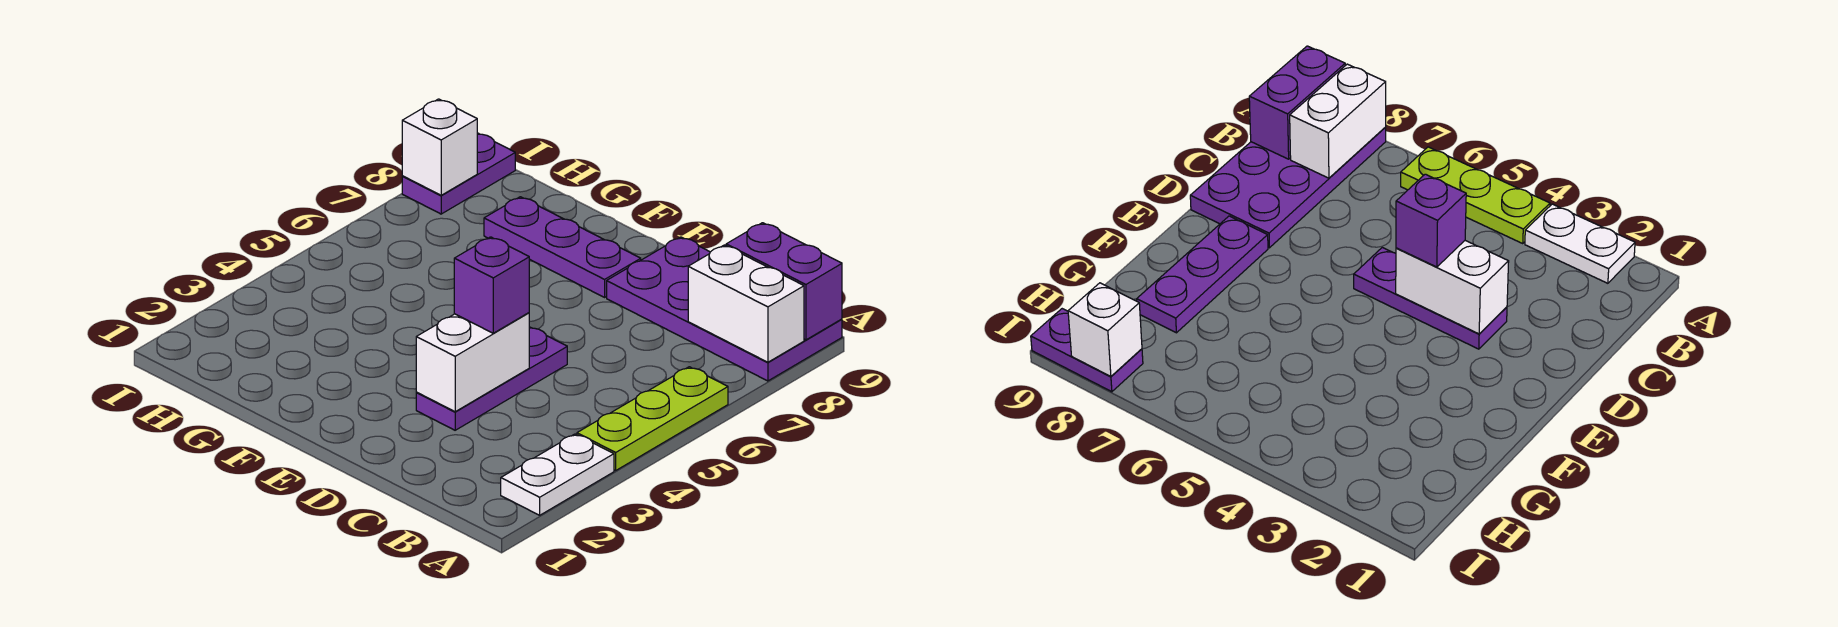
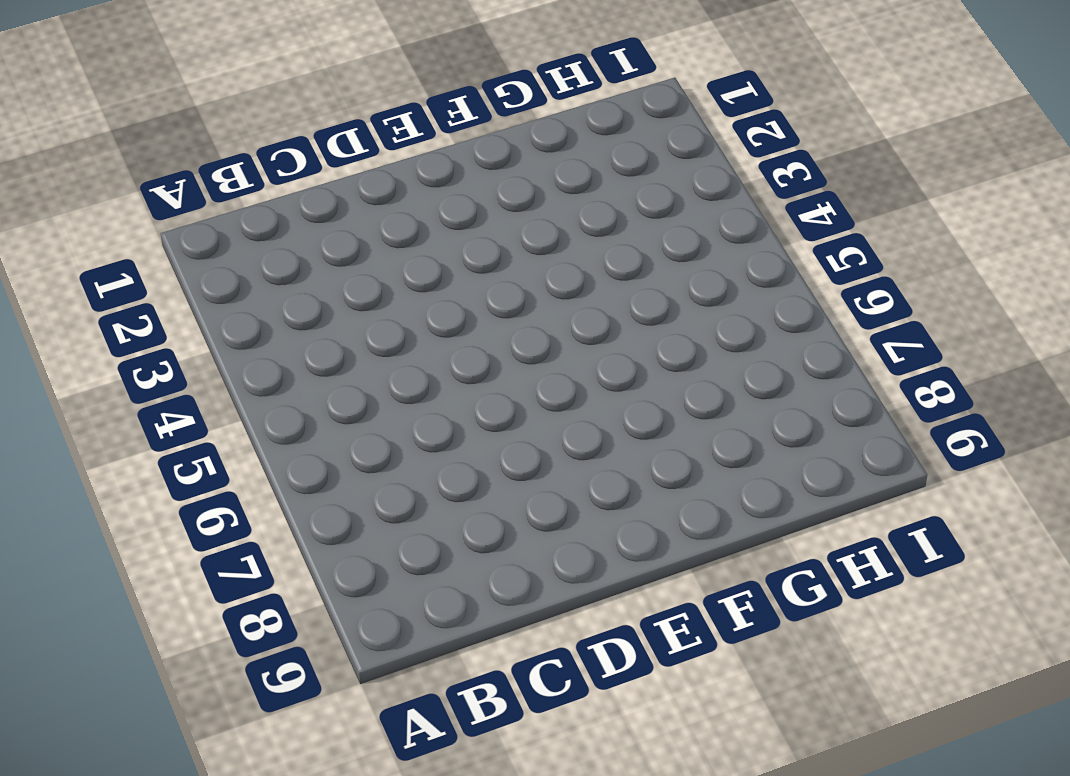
none -> white plate A2:A3 level 1
none -> lime plate A4:A6 level 1

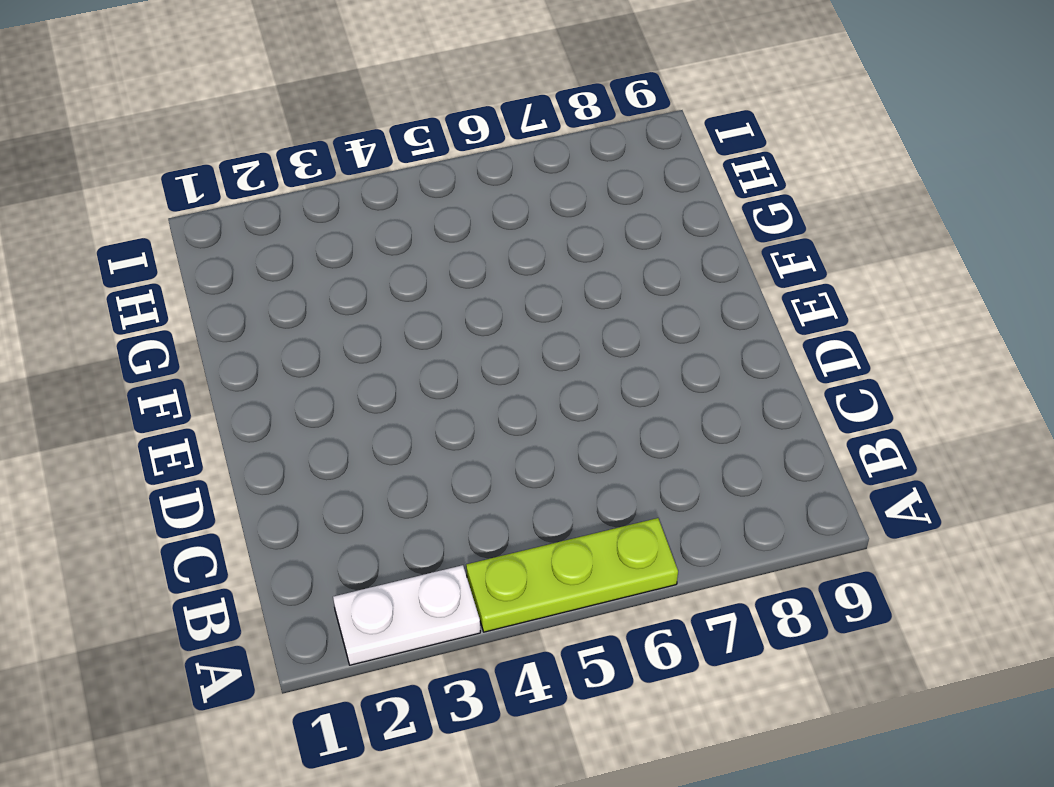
none -> purple plate A8:D9 level 1
none -> purple plate D3:D5 level 1

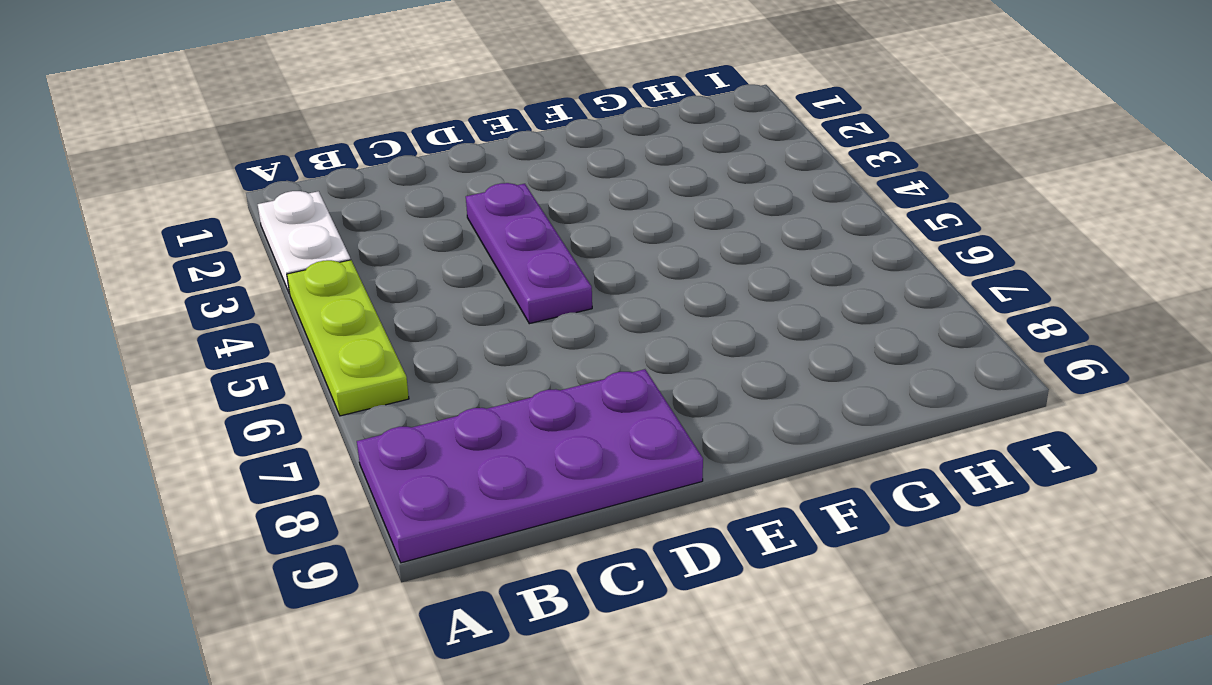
none -> purple plate E8:G8 level 1
none -> purple plate I8:I9 level 1

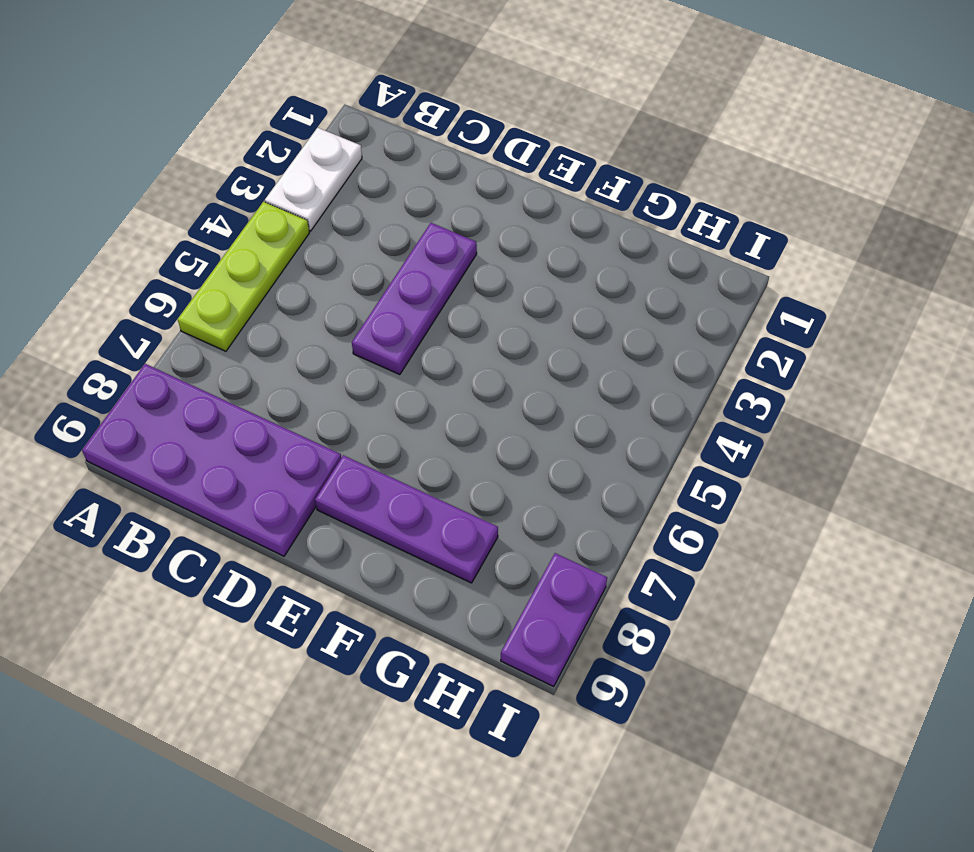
none -> white brick A8:B8 level 2
none -> purple brick A9:B9 level 2

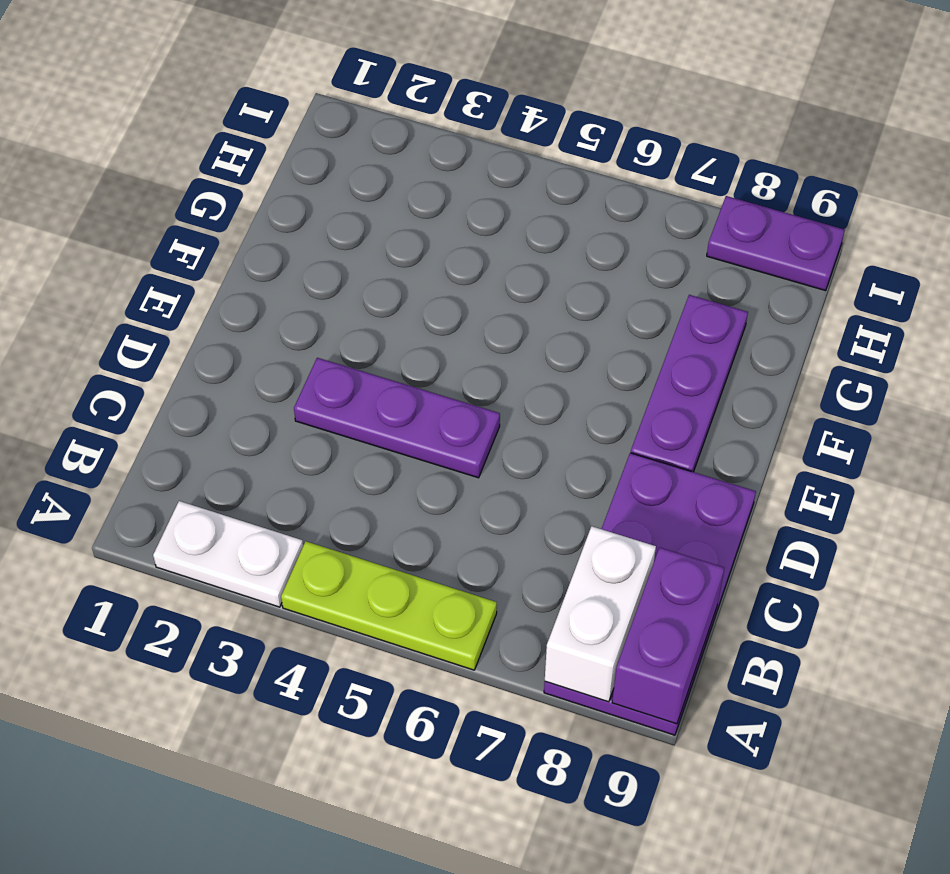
none -> white brick D3:D4 level 2
none -> white brick I8 level 2

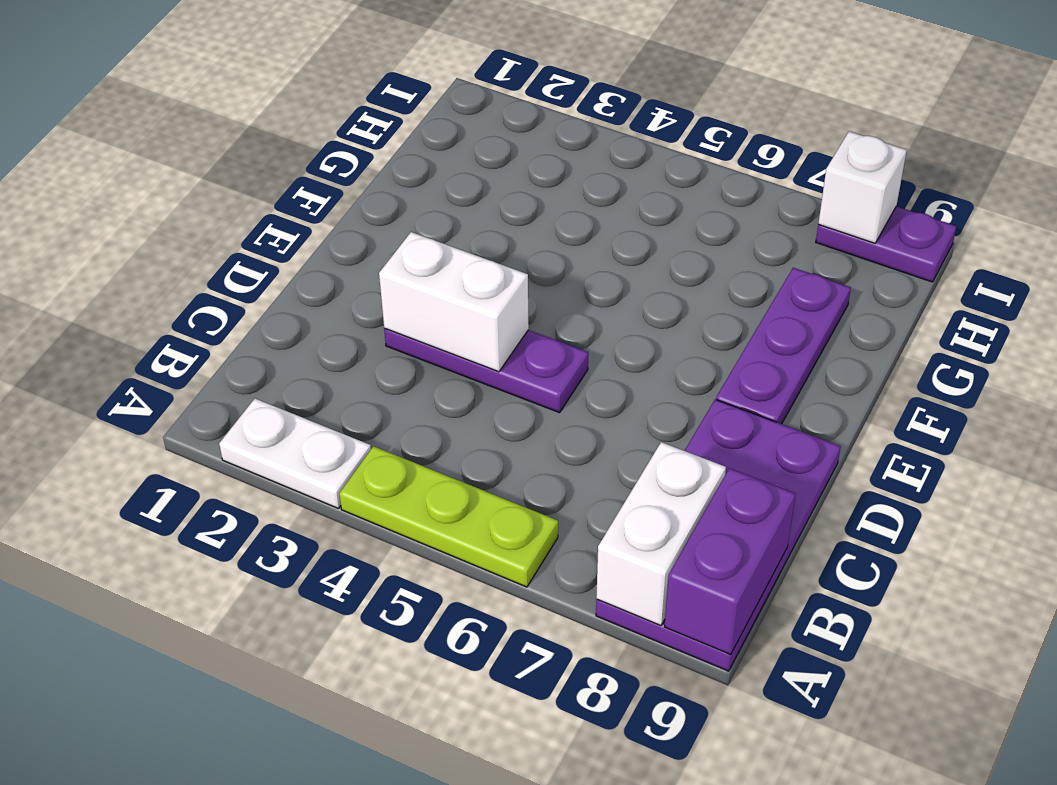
none -> purple brick D4 level 3

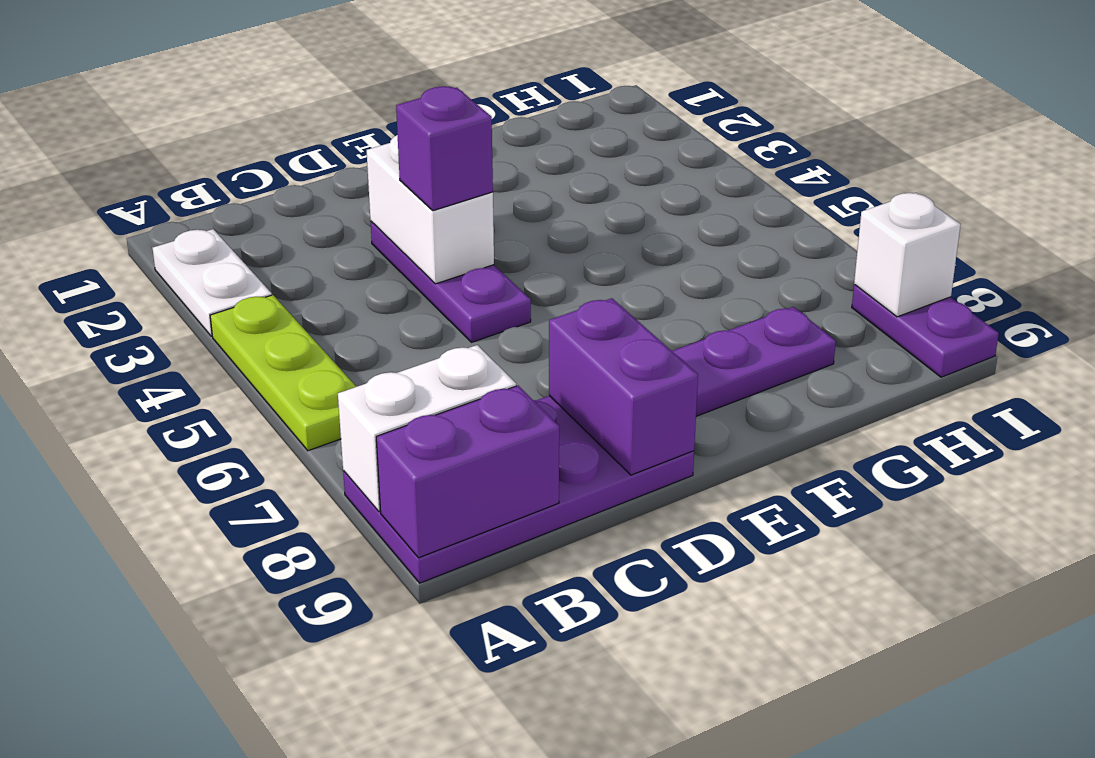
purple brick D8:D9 level 2 -> none

